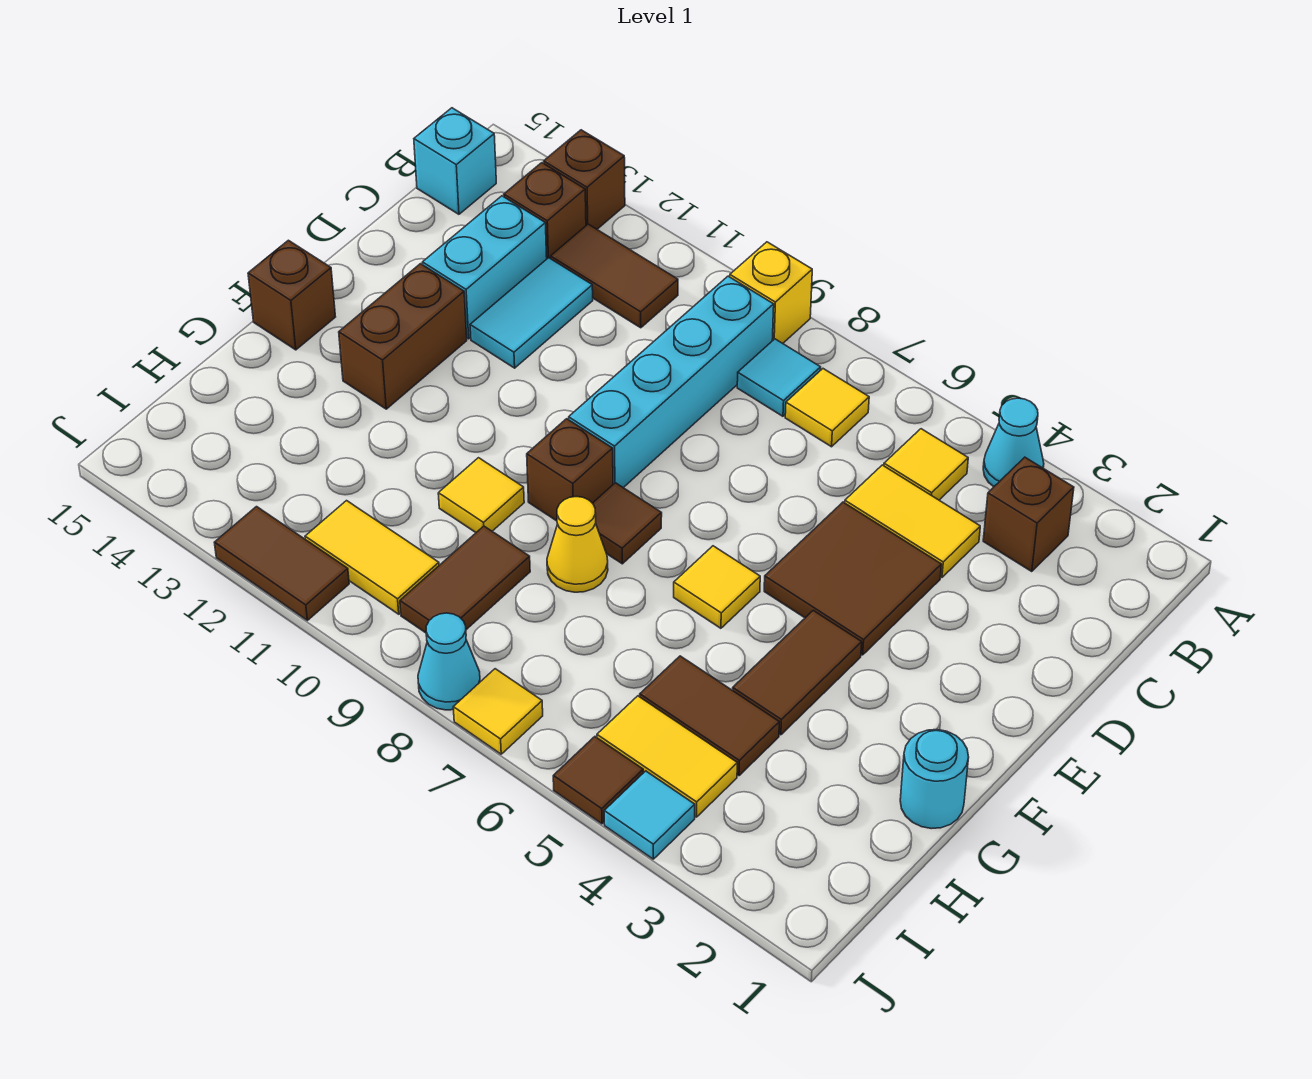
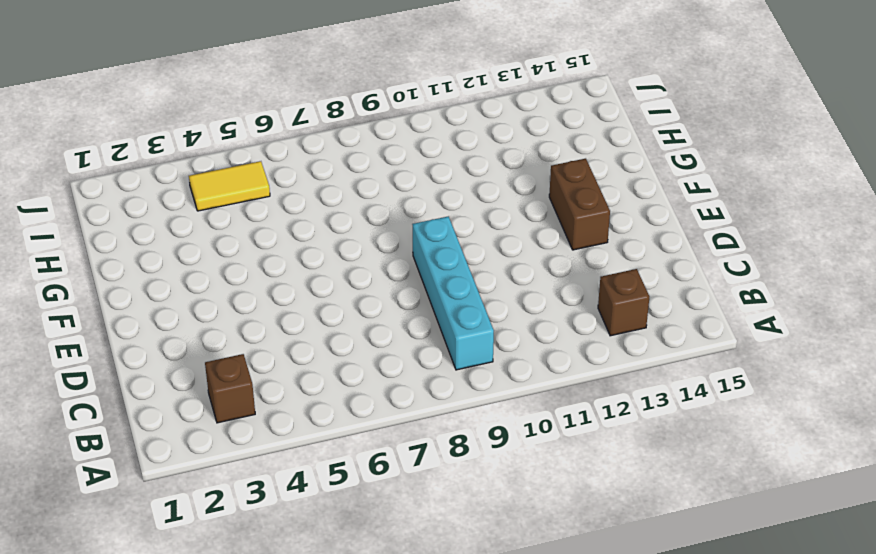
none -> cyan cone A4 level 1
none -> yellow brick A9 level 1
none -> brown brick A13 level 1
none -> yellow tile B5 level 1

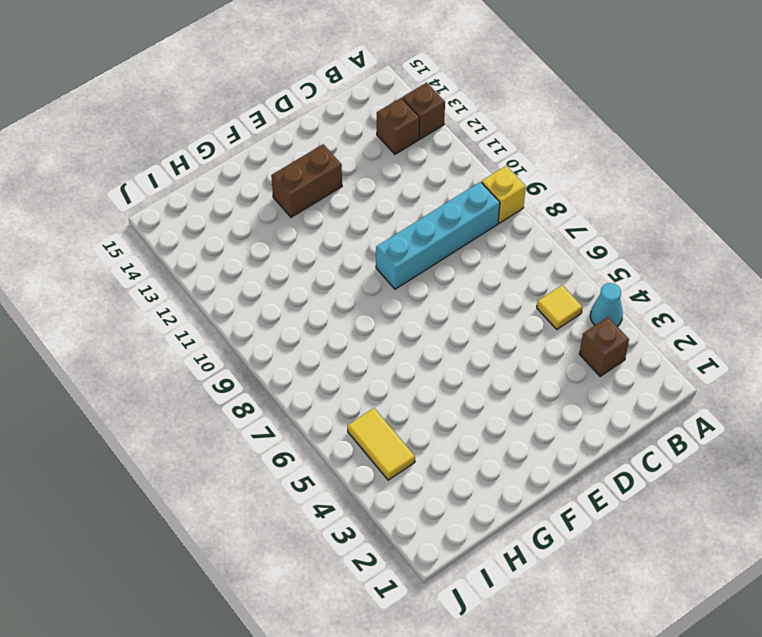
none -> yellow tile B7 level 1
none -> cyan tile B8 level 1
none -> brown tile B11:B12 level 1
none -> cyan brick B15 level 1

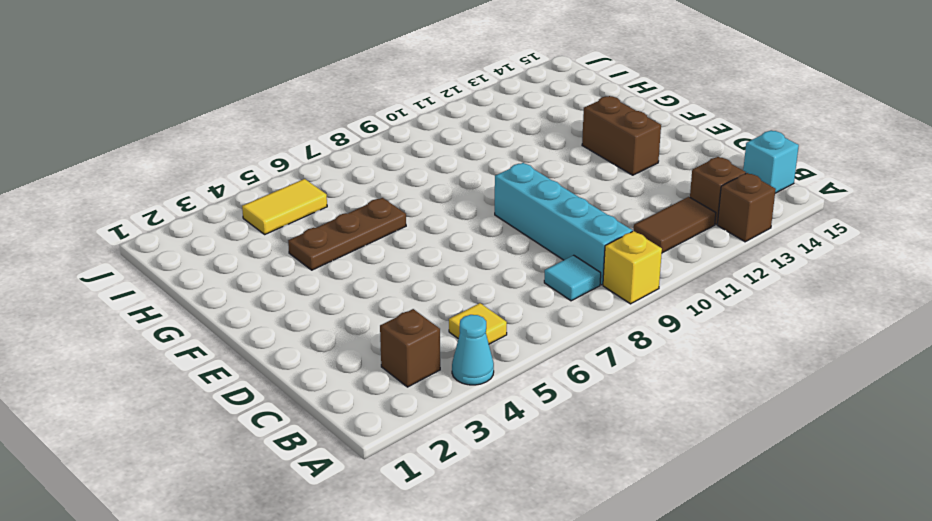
brown plate G4:G6 level 1 -> brown tile F4:G4 level 1
none -> yellow tile B7 level 1
none -> yellow tile C4:C5 level 1
none -> cyan tile C12:D12 level 1
none -> cyan brick C13:D13 level 1

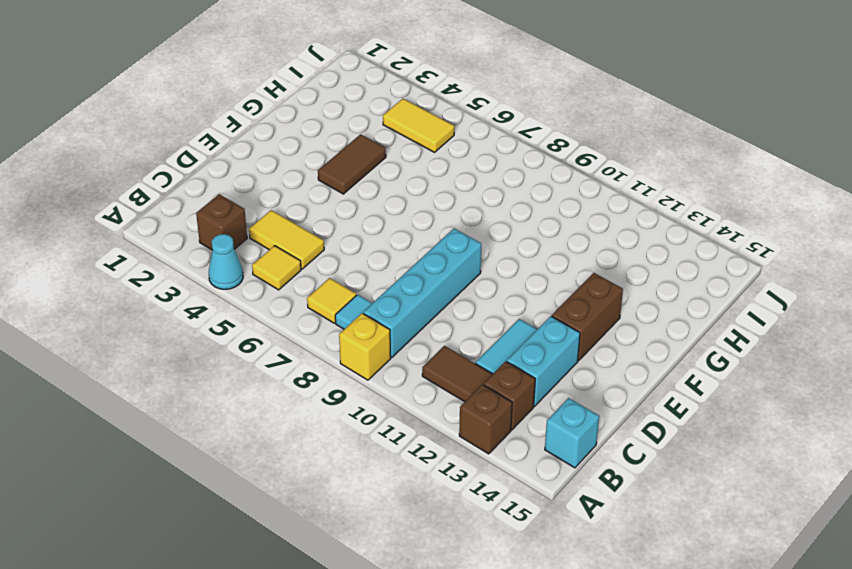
none -> brown tile D4:E5 level 1
none -> yellow tile F6 level 1
none -> brown tile F8 level 1
none -> brown brick F9 level 1

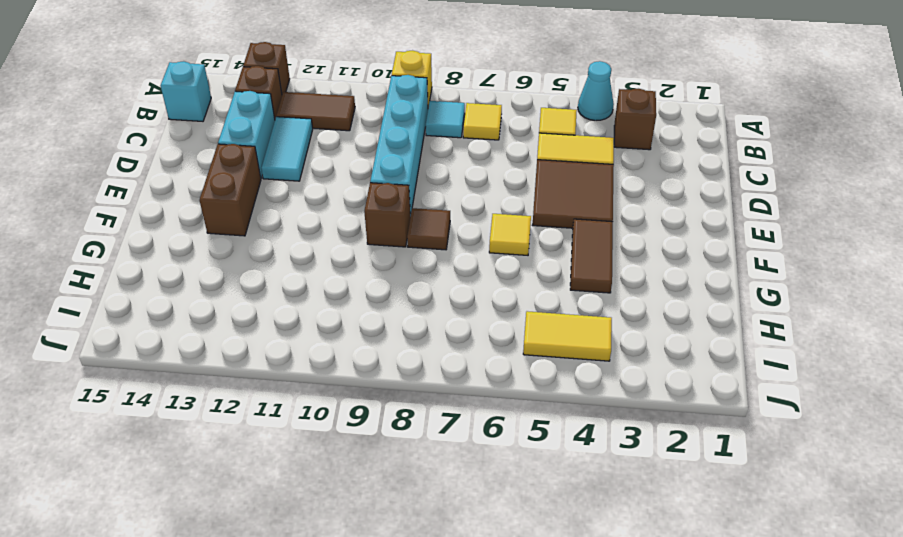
none -> brown brick F15 level 1
none -> cyan round brick G1 level 1
none -> yellow cone G8 level 1
none -> yellow tile G10 level 1

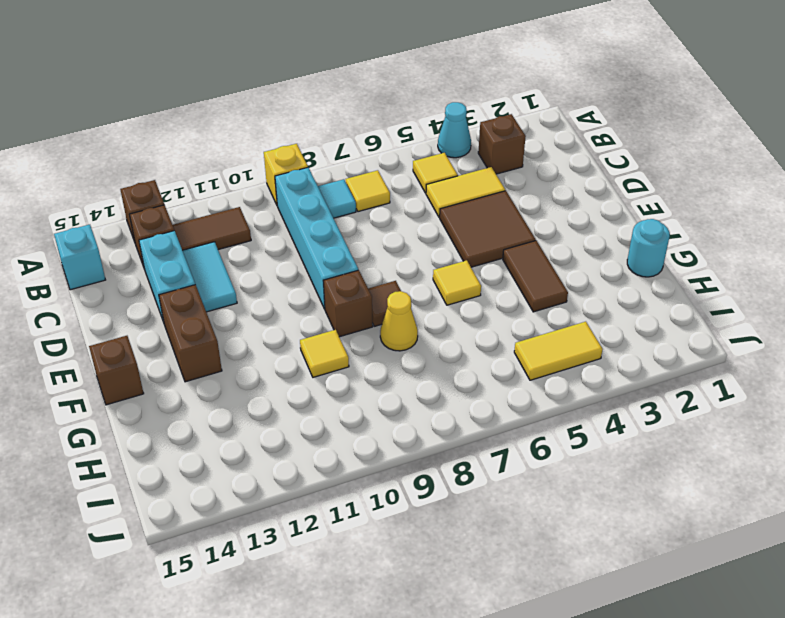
none -> brown tile H4:H5 level 1
none -> brown tile H9:I9 level 1
none -> yellow tile I10:I11 level 1
none -> cyan tile J4 level 1

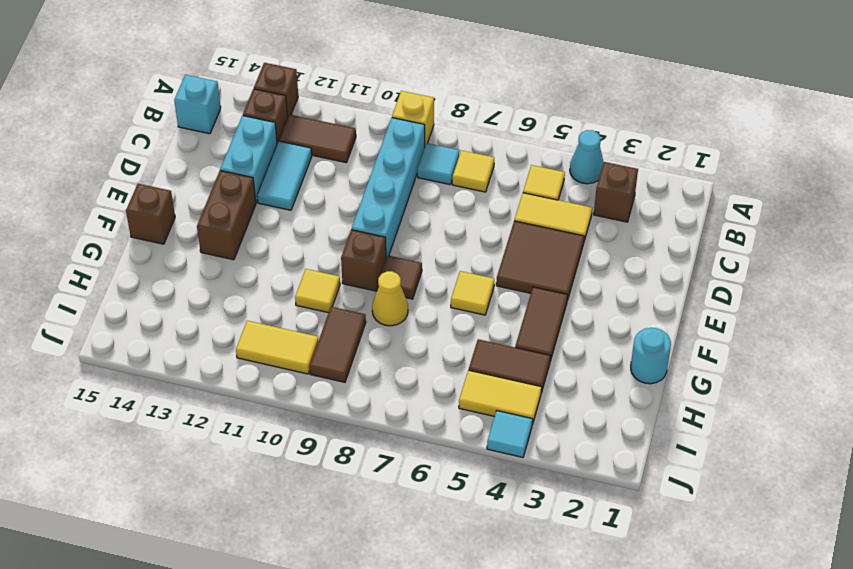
none -> brown tile J5 level 1
none -> yellow tile J7 level 1
none -> cyan cone J8 level 1
none -> brown tile J11:J12 level 1

